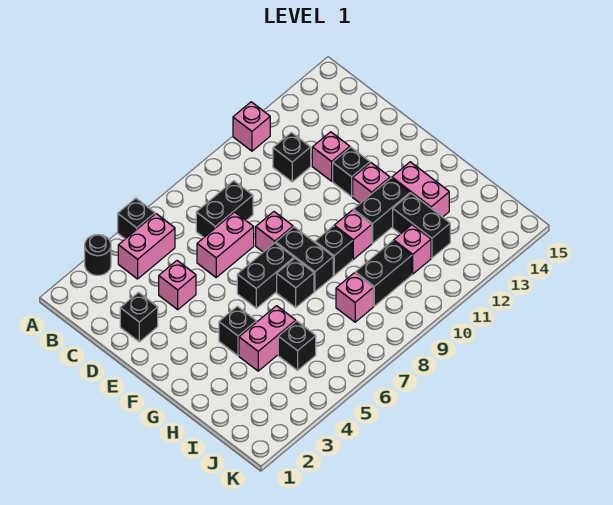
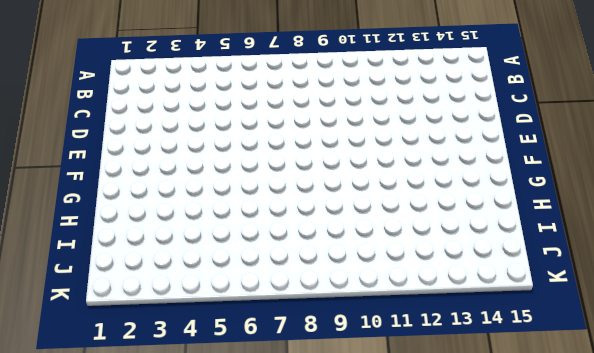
none -> black round brick A3 level 1
none -> black brick A5 level 1
none -> pink brick A11 level 1

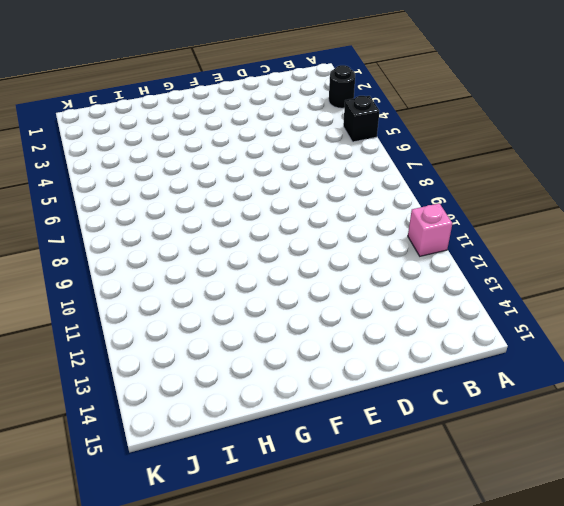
none -> pink brick B4:B5 level 1
none -> black brick C7:C8 level 1
none -> black brick C11 level 1

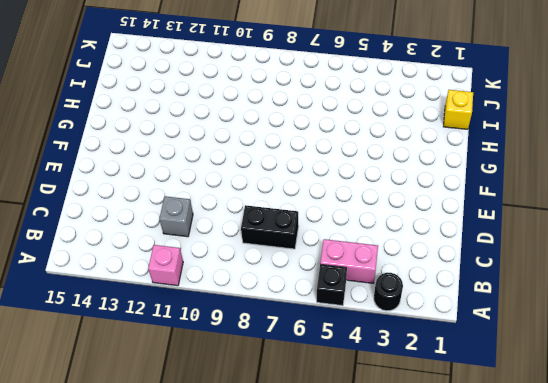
grey brick C11 level 1 -> black brick C11 level 1
yellow brick I1 level 1 -> none
none -> black brick D2 level 1
none -> pink brick D4 level 1
none -> pink brick D6:D7 level 1

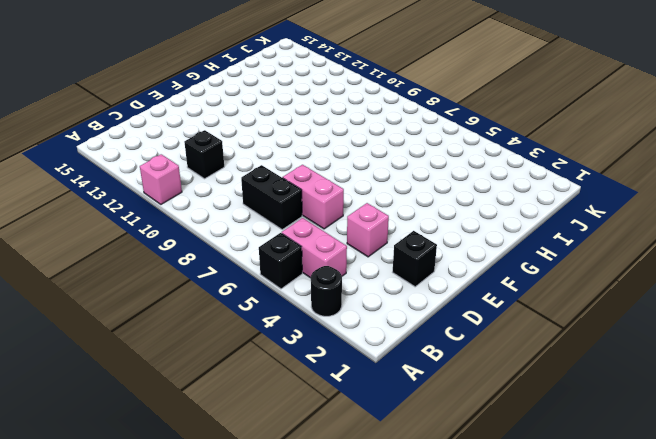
none -> pink brick D12 level 1
none -> pink brick E8 level 1
none -> black brick E12 level 1

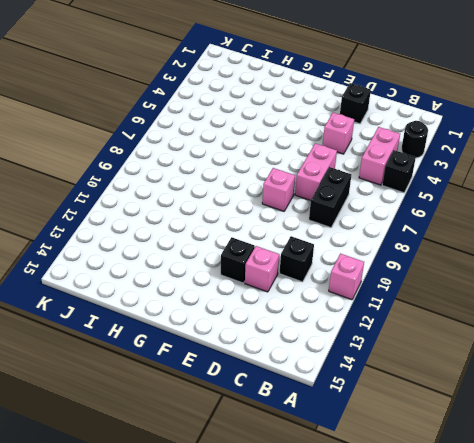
none -> black brick F6:F7 level 1
none -> black brick F8:G8 level 1
none -> pink brick F12 level 1

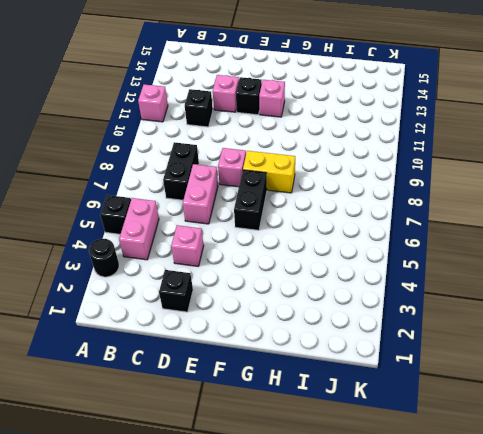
yellow brick F8:G8 level 1 -> black brick F8:G8 level 1
none -> black brick G4 level 1
none -> black brick G7 level 1
none -> black brick G9 level 1

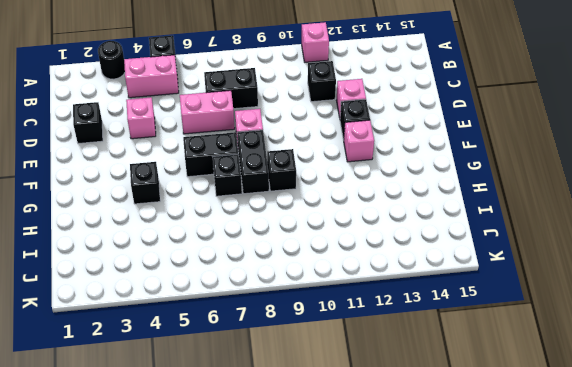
none -> pink brick G10 level 1
none -> black brick G11:G12 level 1
none -> pink brick G13:H13 level 1

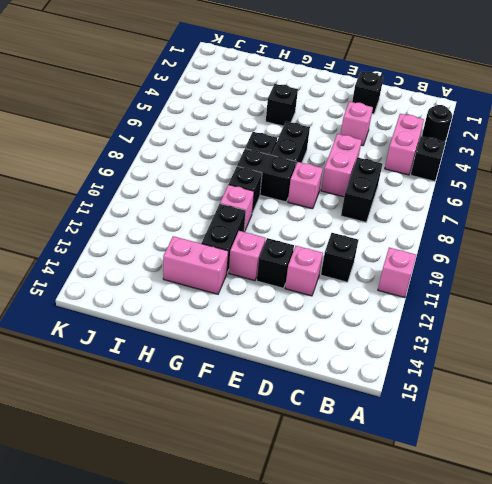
none -> pink brick H4:H5 level 1
none -> black brick H12:I12 level 1
none -> black brick I5 level 1

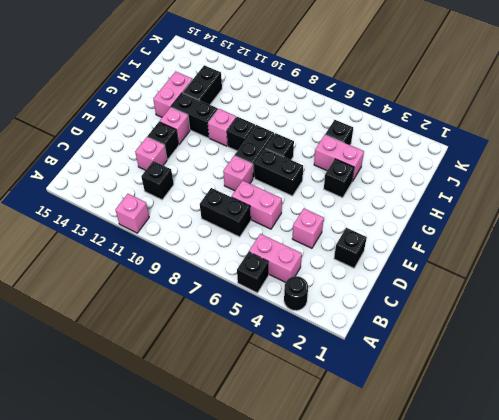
none -> pink brick I8 level 1
none -> black brick I9:I10 level 1
none -> pink brick I11 level 1

